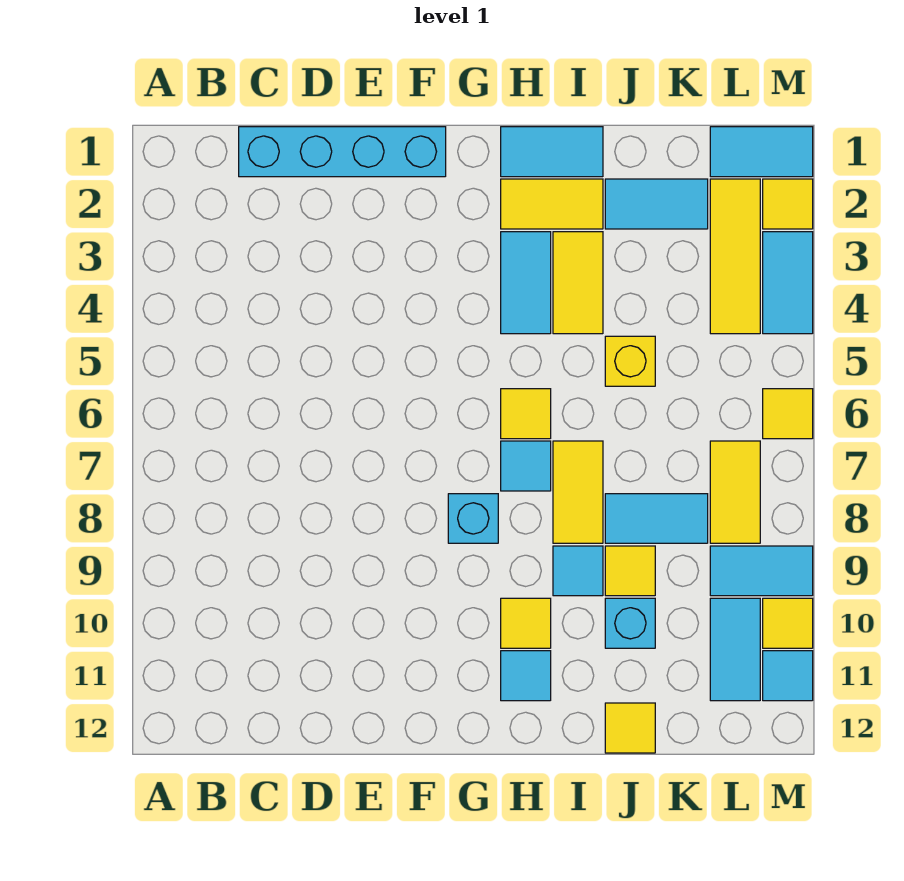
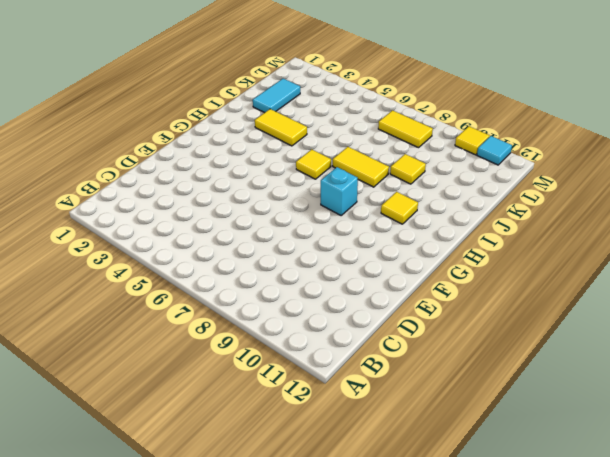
none -> cyan brick C1:F1 level 1
none -> cyan tile H1:I1 level 1
none -> yellow tile H2:I2 level 1

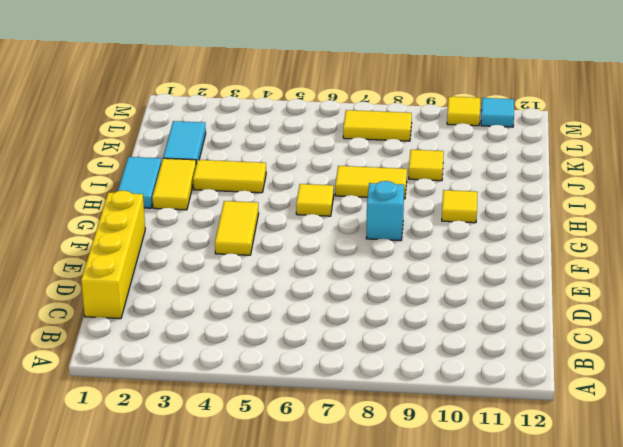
yellow brick C1:F1 level 1 -> cyan brick C1:F1 level 1
yellow tile F4:G4 level 1 -> none
none -> cyan tile H3:H4 level 1
none -> cyan tile H7 level 1
none -> cyan tile H11 level 1

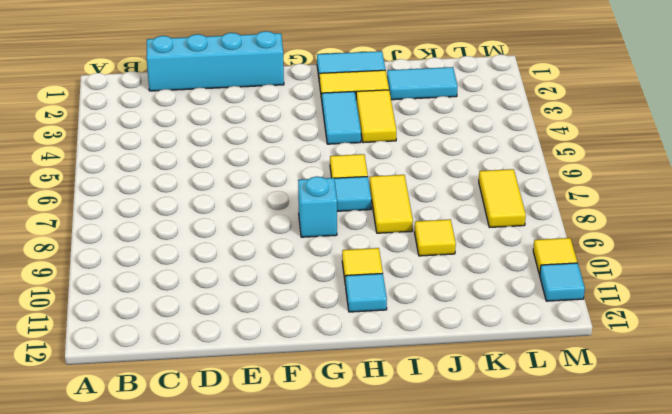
none -> cyan tile I9 level 1
none -> yellow brick J5 level 1
none -> cyan tile J8:K8 level 1

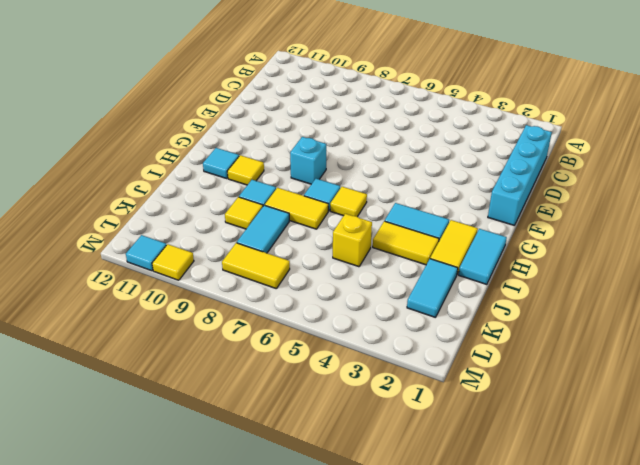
none -> cyan brick J10 level 1
none -> yellow tile J12 level 1
none -> cyan tile L1:M1 level 1

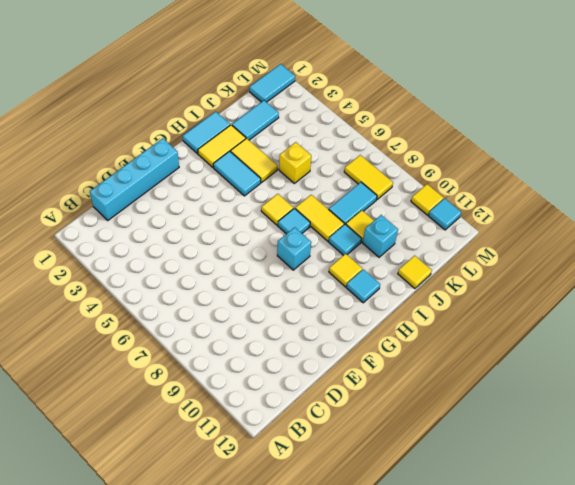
none -> yellow tile L2:L4 level 1
none -> cyan tile L9:M9 level 1
none -> cyan tile L10:L11 level 1

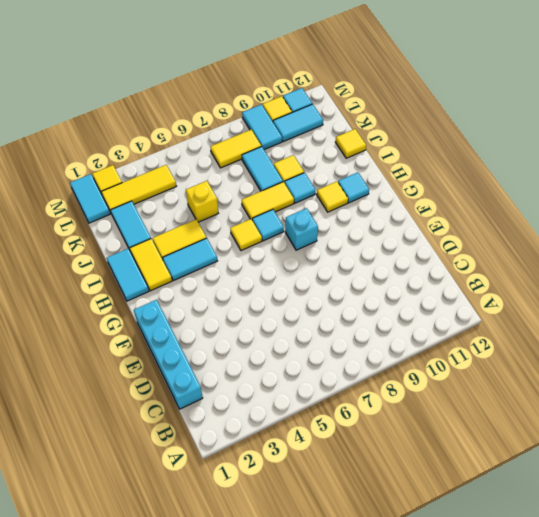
none -> cyan brick J10 level 1
none -> cyan tile M3:M4 level 1
none -> yellow tile M6 level 1

